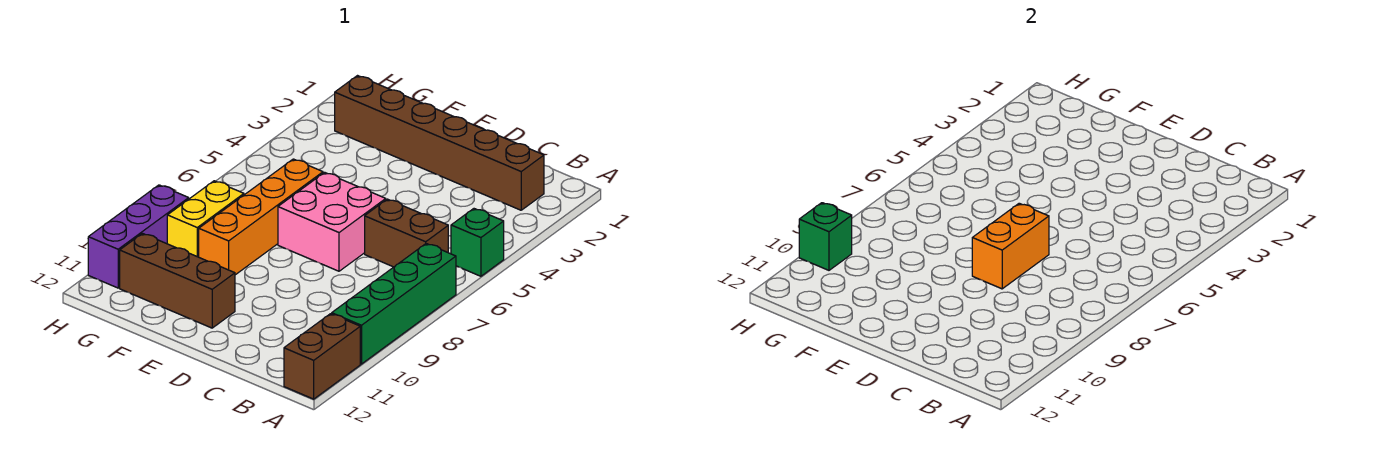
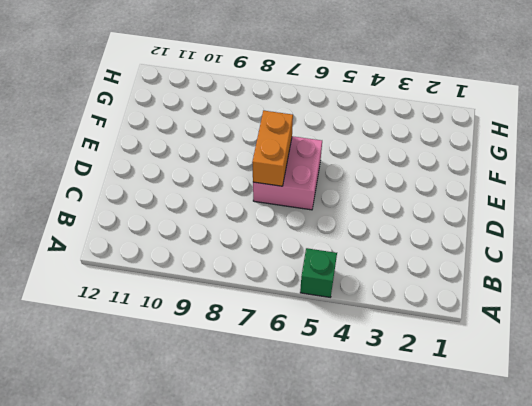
orange brick D7:E7 level 2 -> orange brick D7:D8 level 2
none -> green brick A7:A10 level 1
none -> brown brick A11:A12 level 1
none -> brown brick B2:G2 level 1

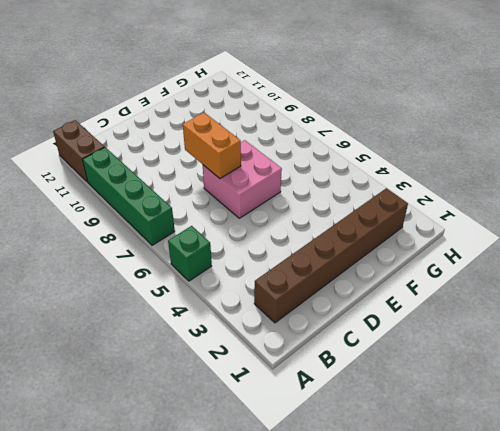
none -> brown brick B6:C6 level 1
none -> brown brick E11:G11 level 1
none -> orange brick F6:F9 level 1

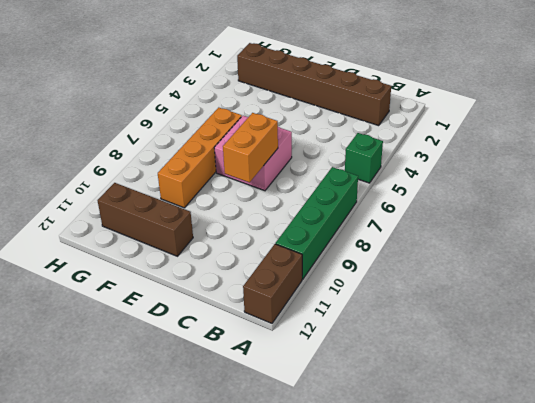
none -> brown brick B6:C6 level 1
none -> yellow brick G8:G9 level 1
none -> purple brick H9:H11 level 1

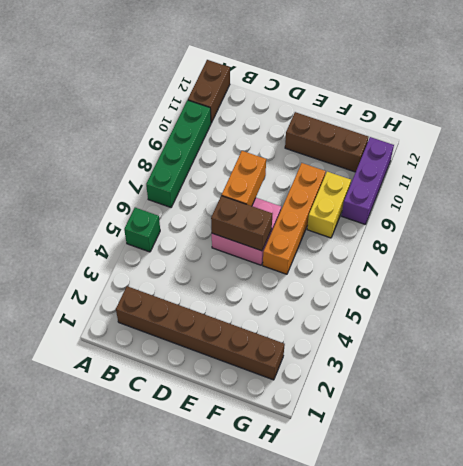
brown brick D6:E6 level 2 -> brown brick B6:C6 level 1
none -> green brick H10 level 2

